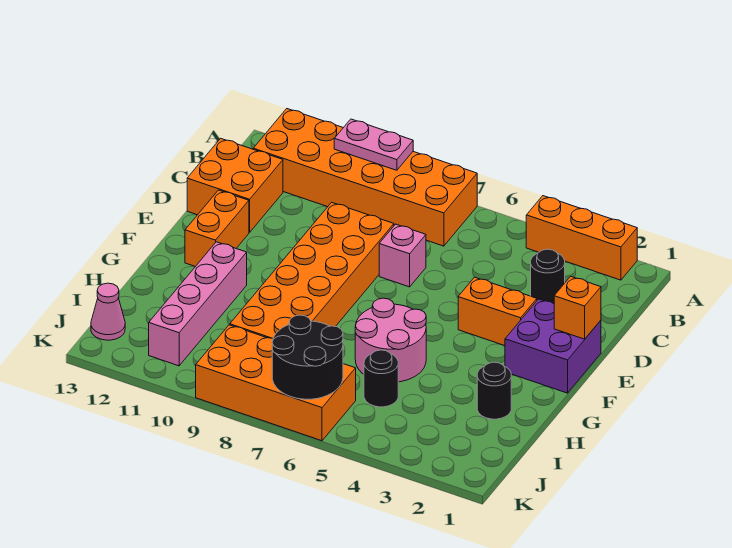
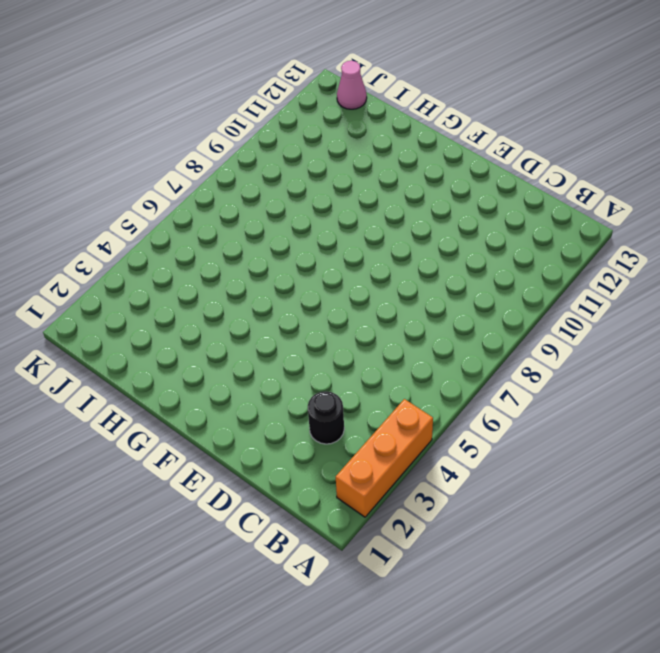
none -> orange brick A7:B12 level 1
none -> orange brick C12:D13 level 1
none -> pink brick D7 level 1

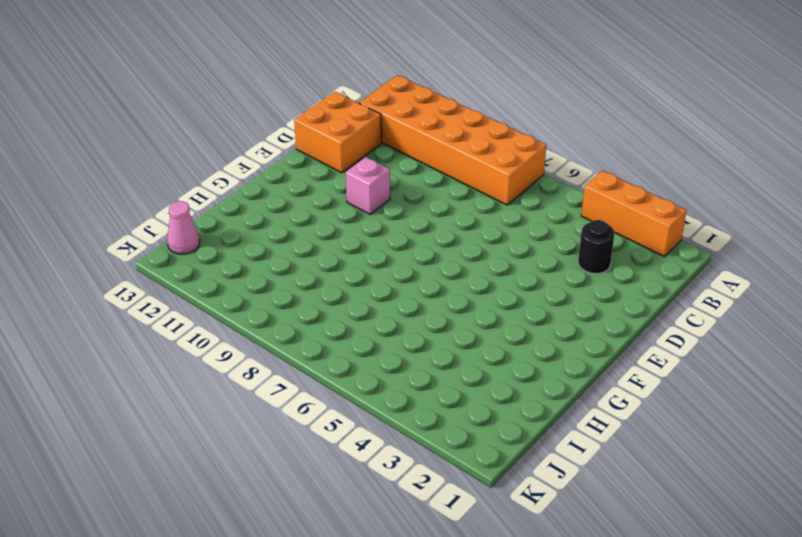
pink brick E10 level 1 -> pink brick D7 level 1
none -> orange brick D8:I9 level 1
none -> purple brick E1:F2 level 1
none -> orange brick E3:E4 level 1

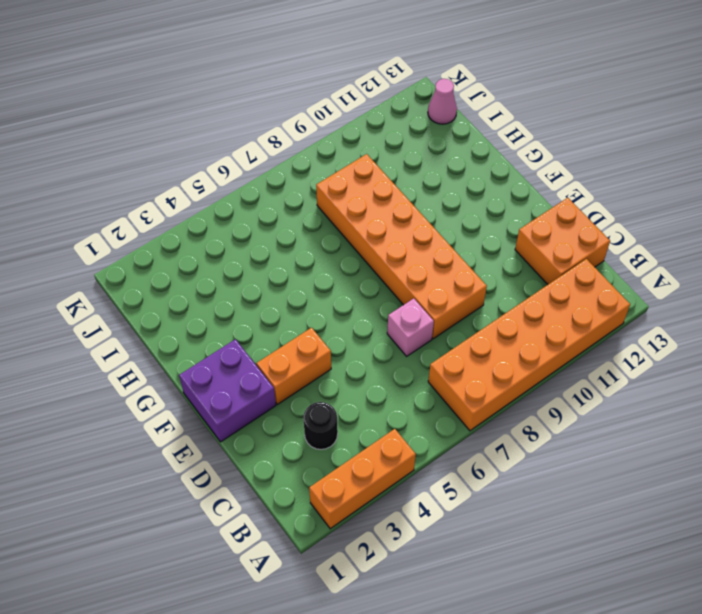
none -> orange brick E12:F12 level 1
none -> pink round brick G5:H6 level 1
none -> pink brick G11:J11 level 1

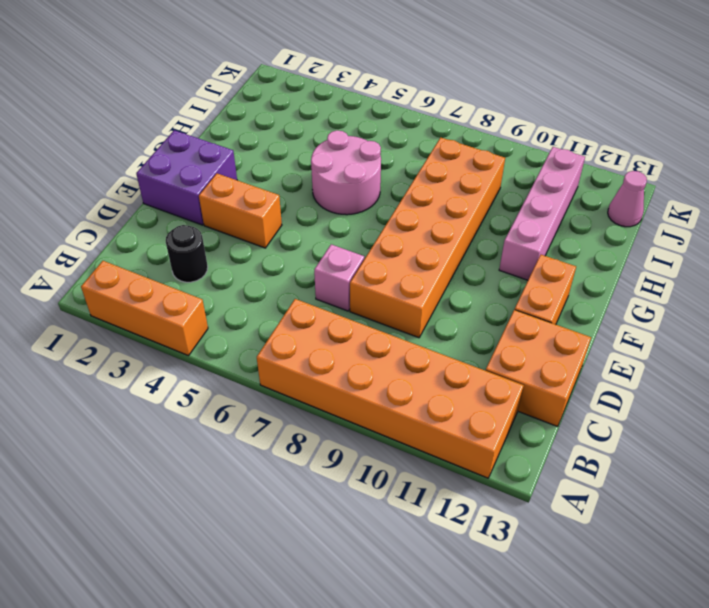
none -> black round brick H2 level 1
none -> black round brick I5 level 1
none -> orange brick J6:K9 level 1

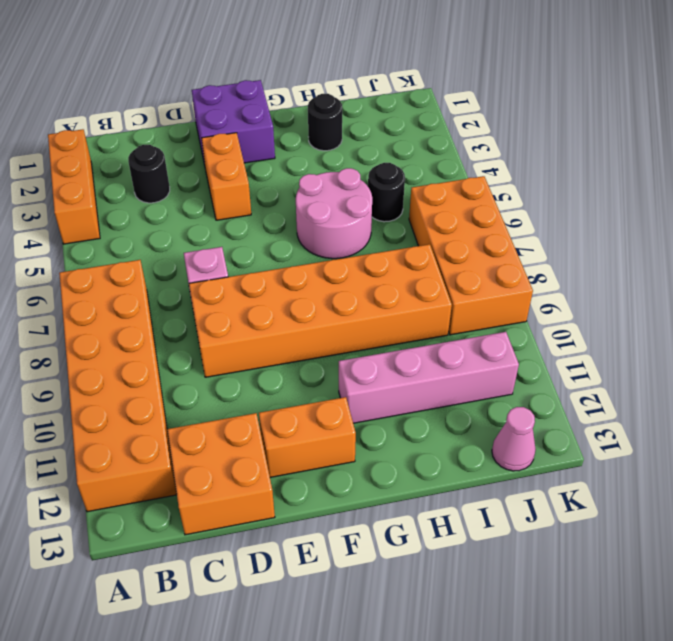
none -> pink plate A9:A10 level 2
none -> orange brick E1 level 2
none -> black round brick J6:K7 level 2

